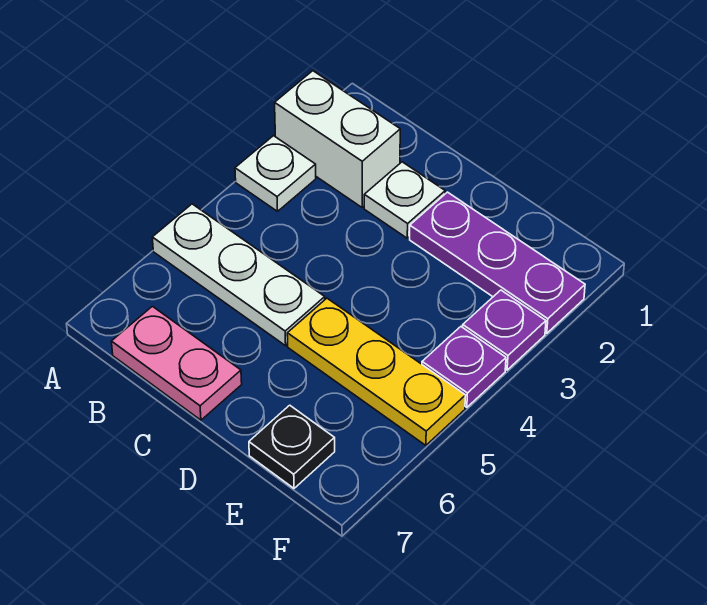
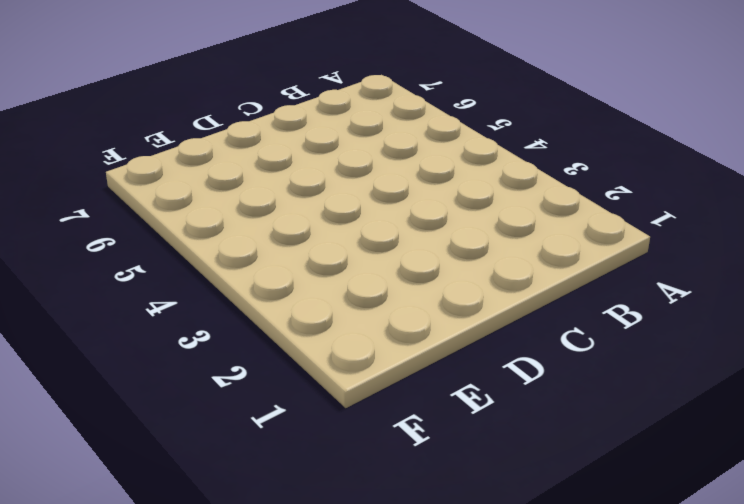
none -> white brick A2:B2 level 1
none -> white plate A3 level 1

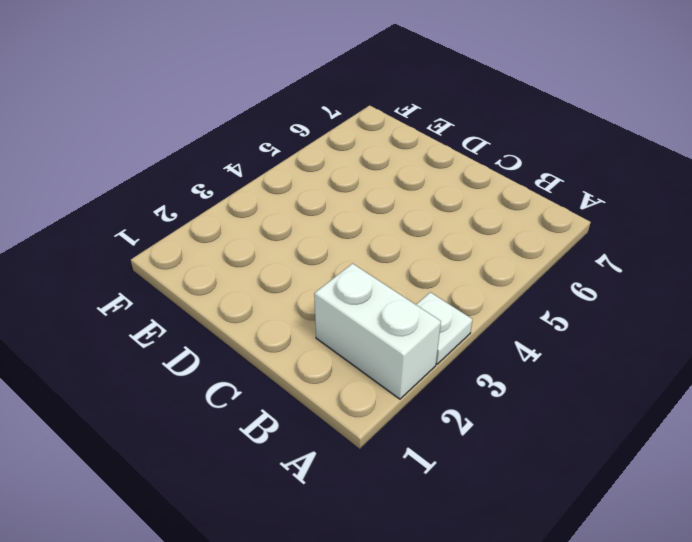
none -> white plate A5:C5 level 1
none -> pink plate B7:C7 level 1

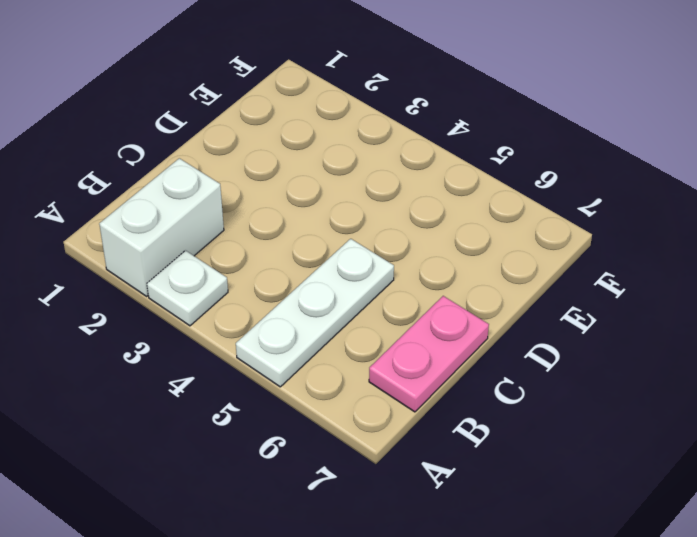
none -> white plate C2 level 1
none -> purple plate D2:F2 level 1

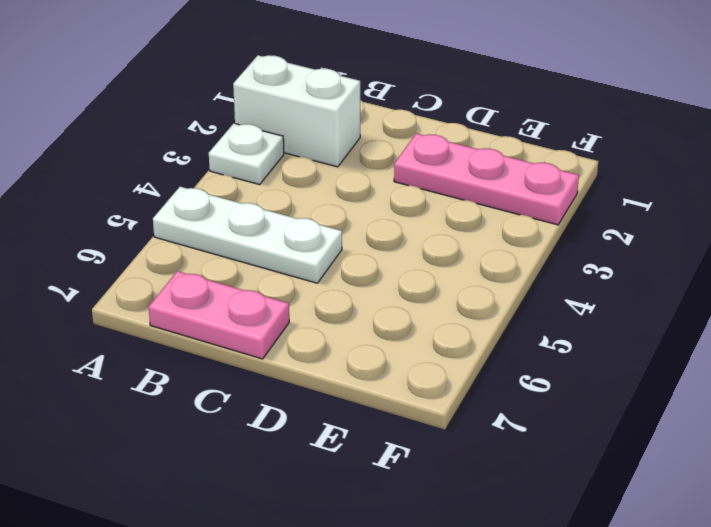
pink plate D2:F2 level 1 -> purple plate D2:F2 level 1
none -> white plate C2 level 1
none -> yellow plate D5:F5 level 1

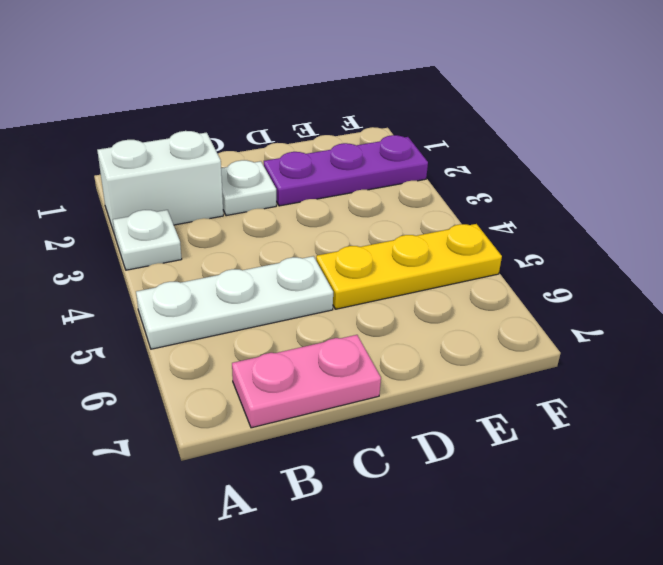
none -> black plate E7 level 1
none -> purple plate F3 level 1

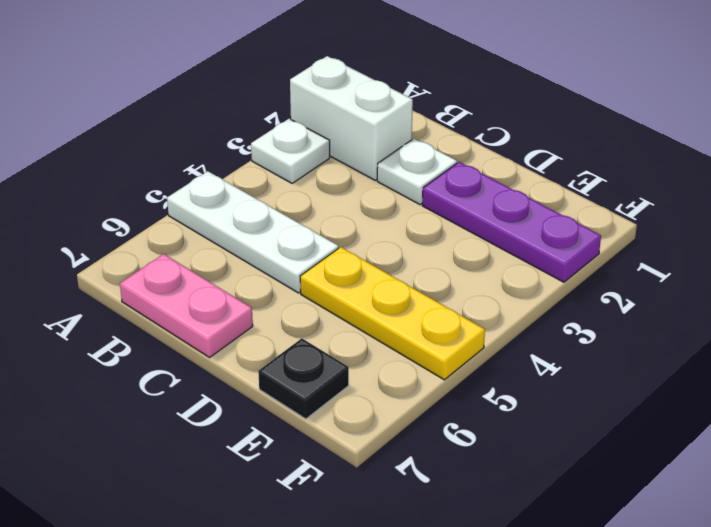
none -> purple plate F3 level 1
none -> purple plate F4 level 1

